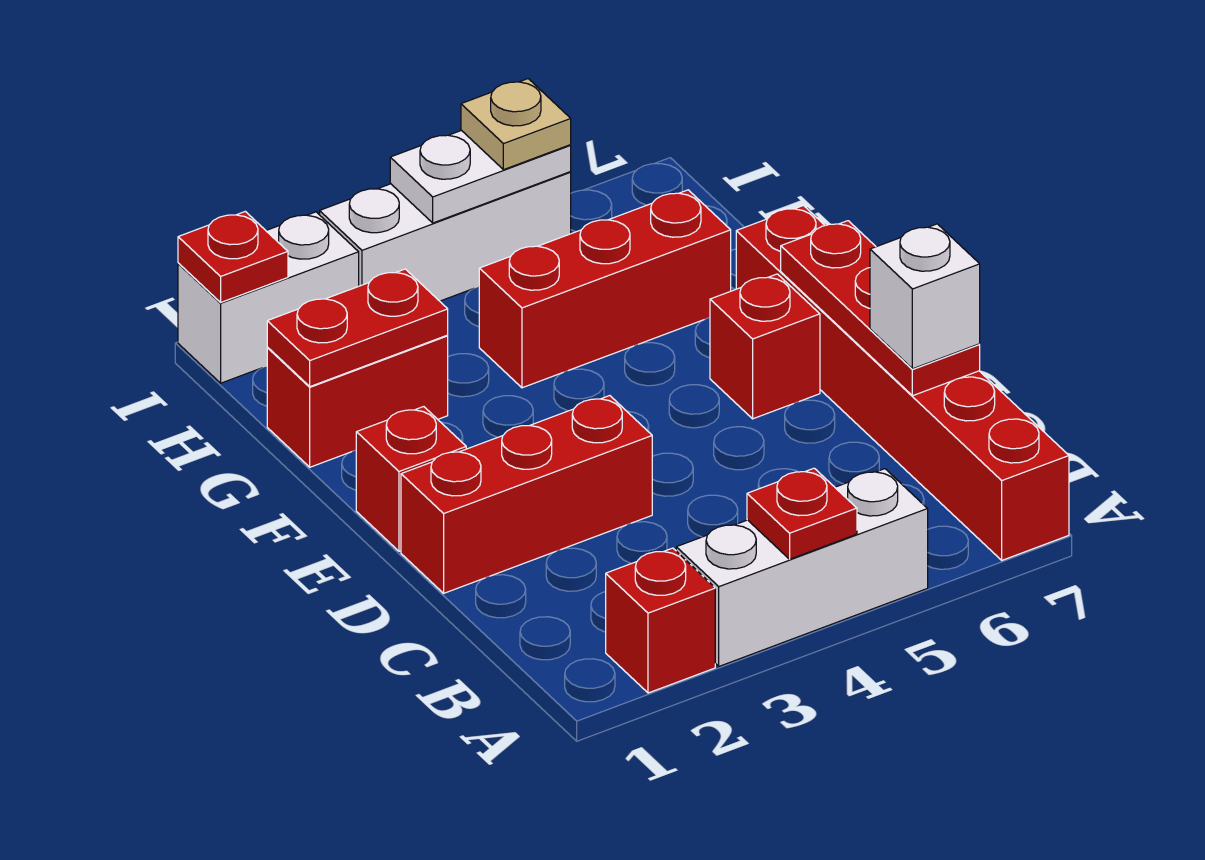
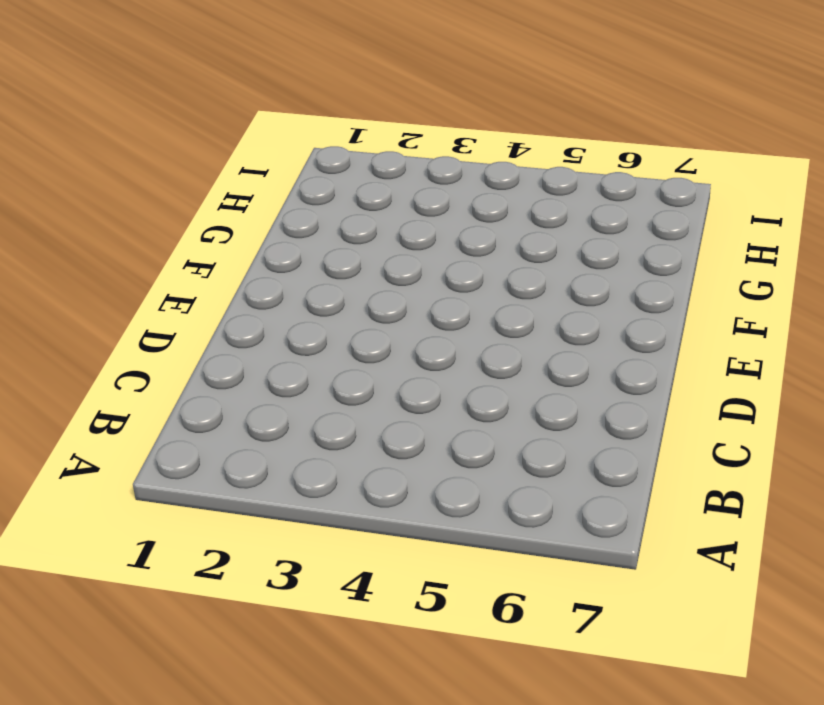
none -> red brick A2 level 1
none -> white brick A3:A5 level 1
none -> red brick A7:F7 level 1

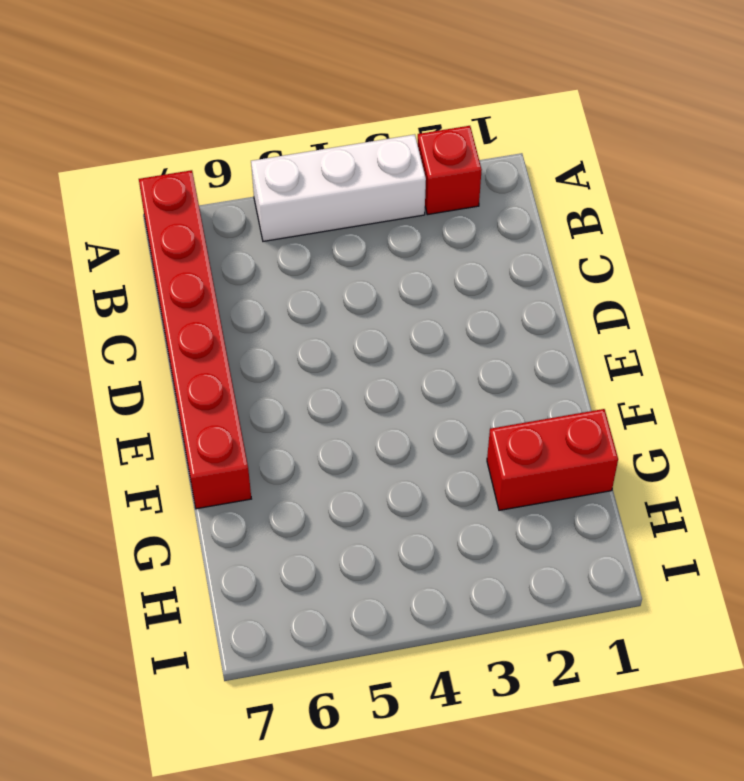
none -> red brick D1:D3 level 1
none -> red brick E1 level 1
none -> red brick E6 level 1

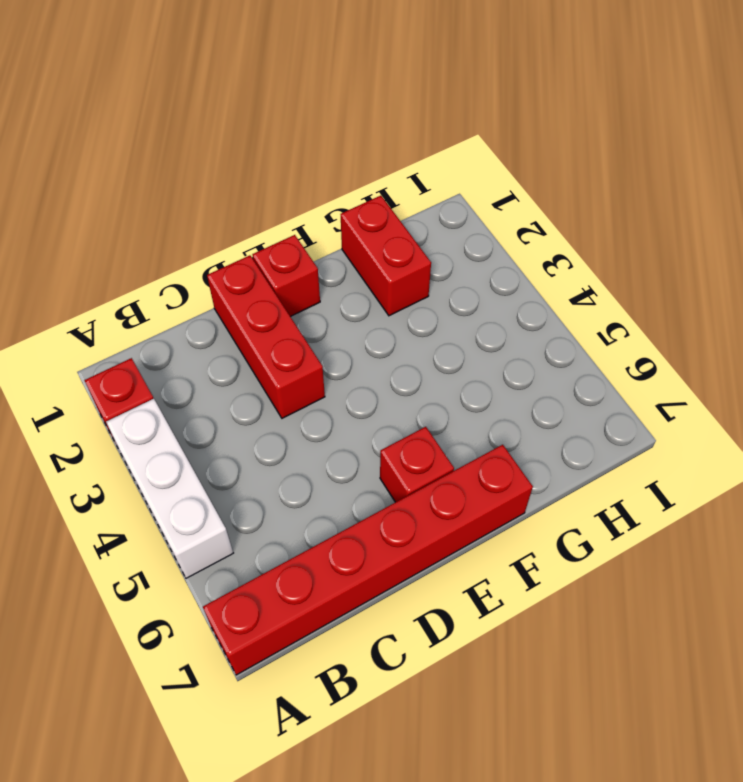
none -> red brick G4:G6 level 1
none -> white brick I1:I2 level 1
none -> white brick I3:I5 level 1

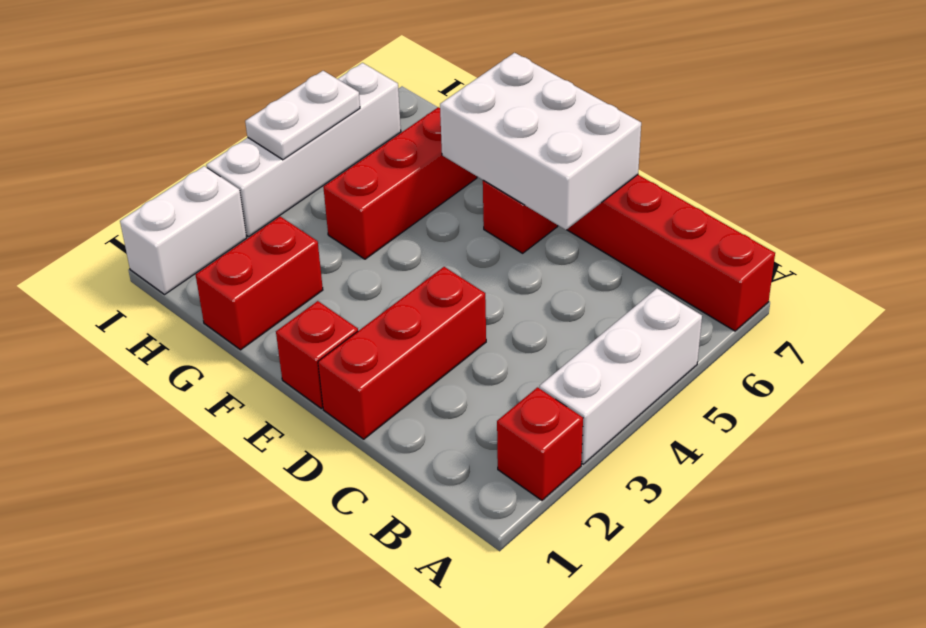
white brick D6:F7 level 2 -> red plate C7:E7 level 2
white brick I3:I6 level 1 -> white brick I3:I5 level 1
none -> red plate A4 level 2
none -> red plate G1:G2 level 2
none -> red plate I1 level 2

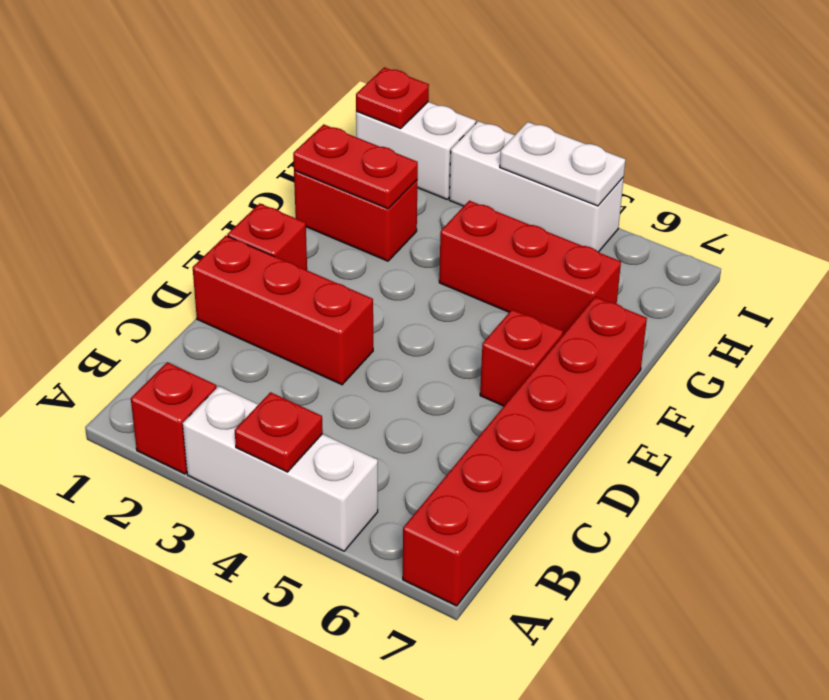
none -> red plate C7:E7 level 2
none -> white brick C7 level 3
none -> tan plate I5 level 3

